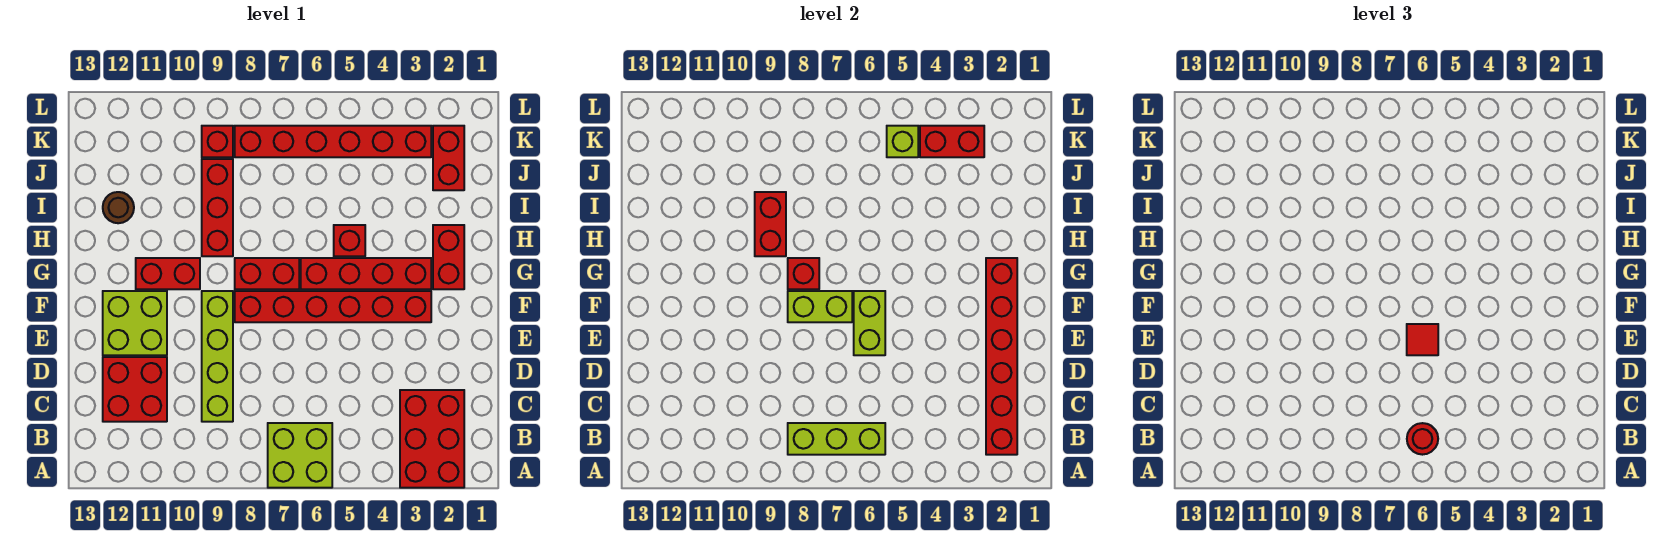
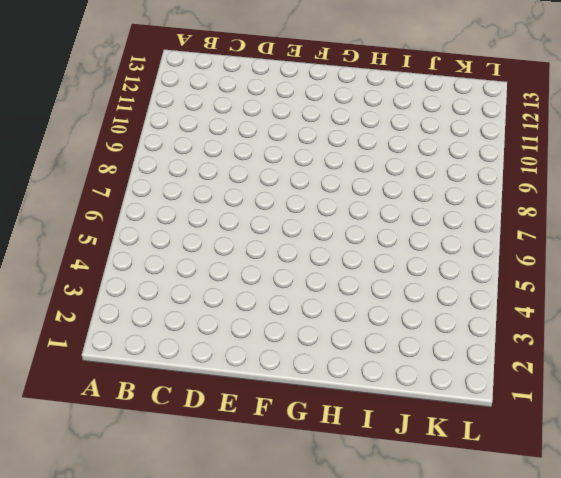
none -> red brick A2:C3 level 1
none -> lime brick A6:B7 level 1
none -> lime brick C9:F9 level 1

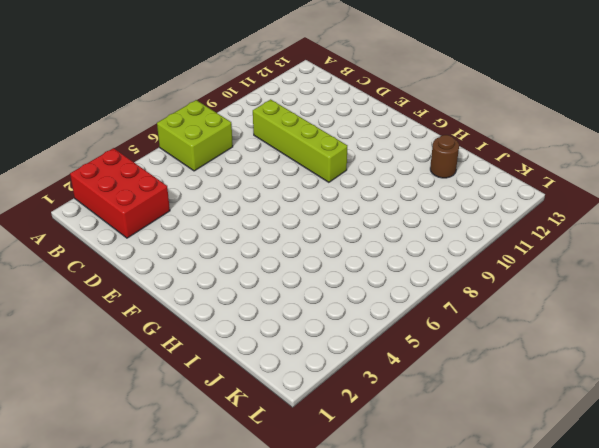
none -> red brick C11:D12 level 1
none -> lime brick E11:F12 level 1
none -> red brick F3:F8 level 1

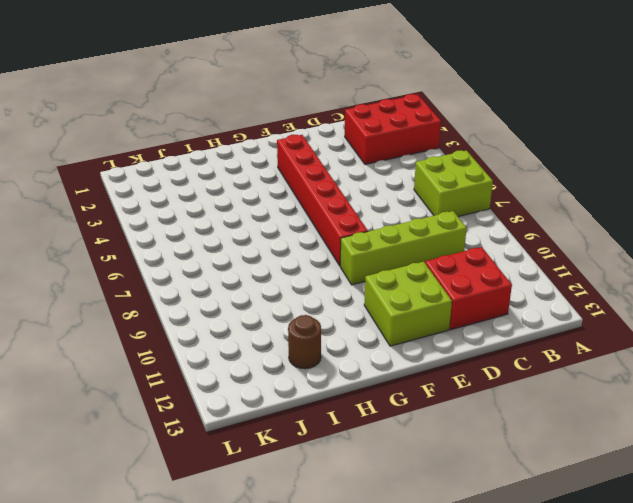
none -> red brick G2:H2 level 1
none -> red brick G3:G6 level 1
none -> red brick G7:G8 level 1

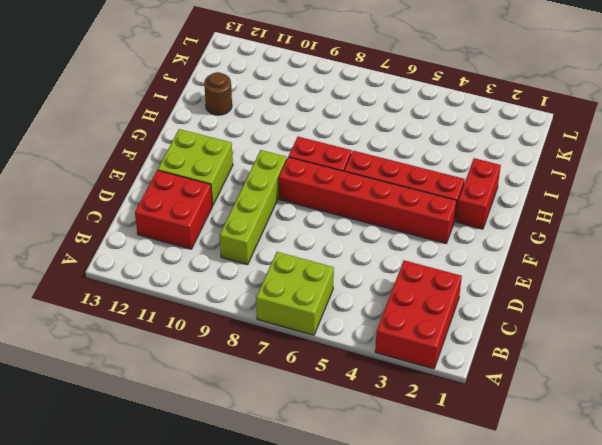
none -> red brick G10:G11 level 1
none -> red brick H5 level 1
none -> red brick H9:J9 level 1

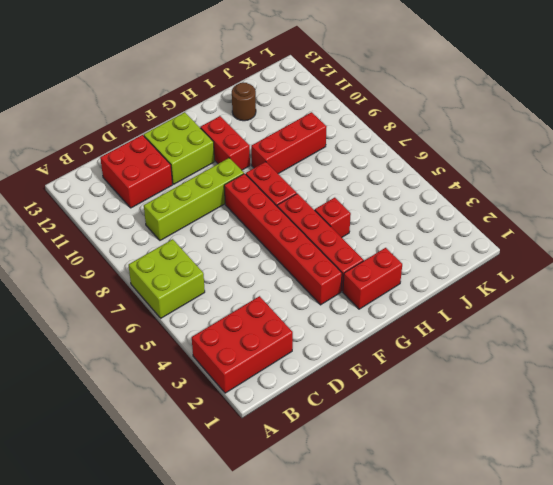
none -> red brick J2:K2 level 1
none -> red brick K3:K8 level 1
none -> red brick K9 level 1

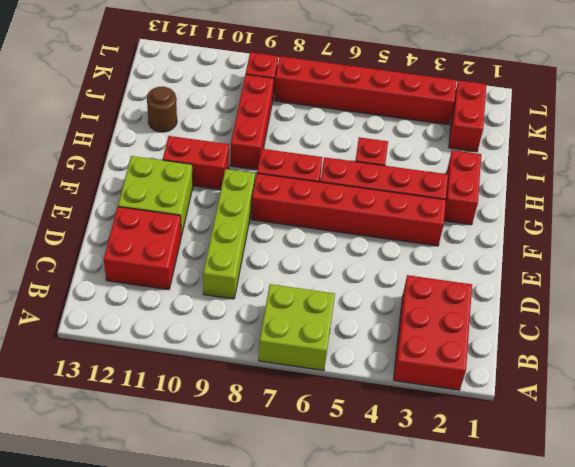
none -> red brick B2:G2 level 2
none -> lime brick B6:B8 level 2
none -> lime brick E6:F6 level 2

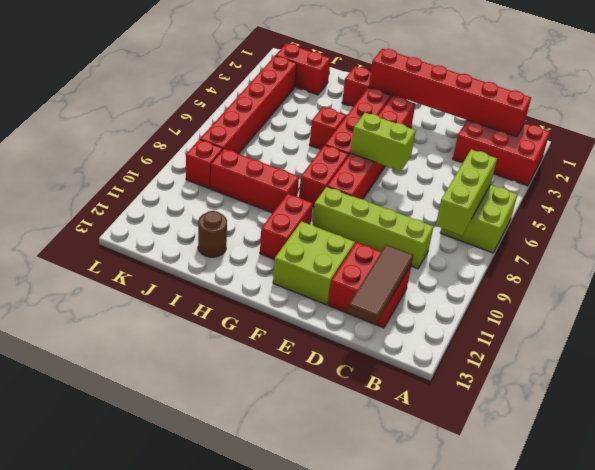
brown tile C11:C13 level 2 -> none
none -> lime brick F7:F8 level 2
none -> red brick G8 level 2
none -> red brick H9:I9 level 2

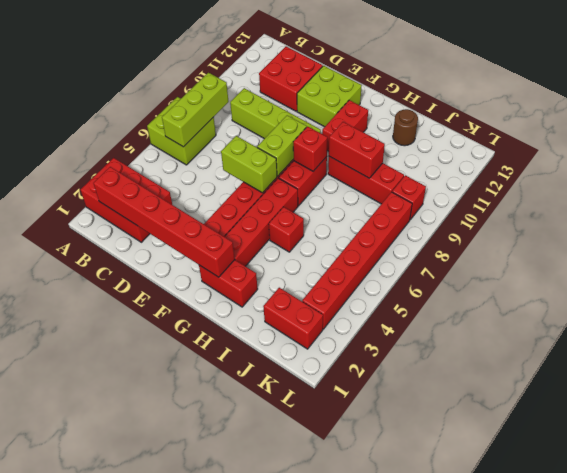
none -> red brick K3:K4 level 2
none -> lime brick K5 level 2
none -> red round brick B6 level 3

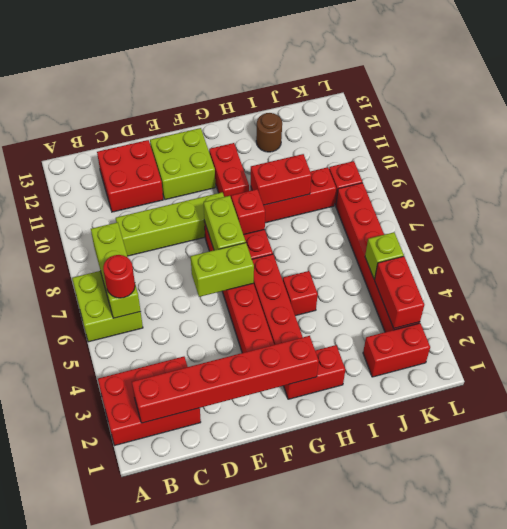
none -> red tile E6 level 3

